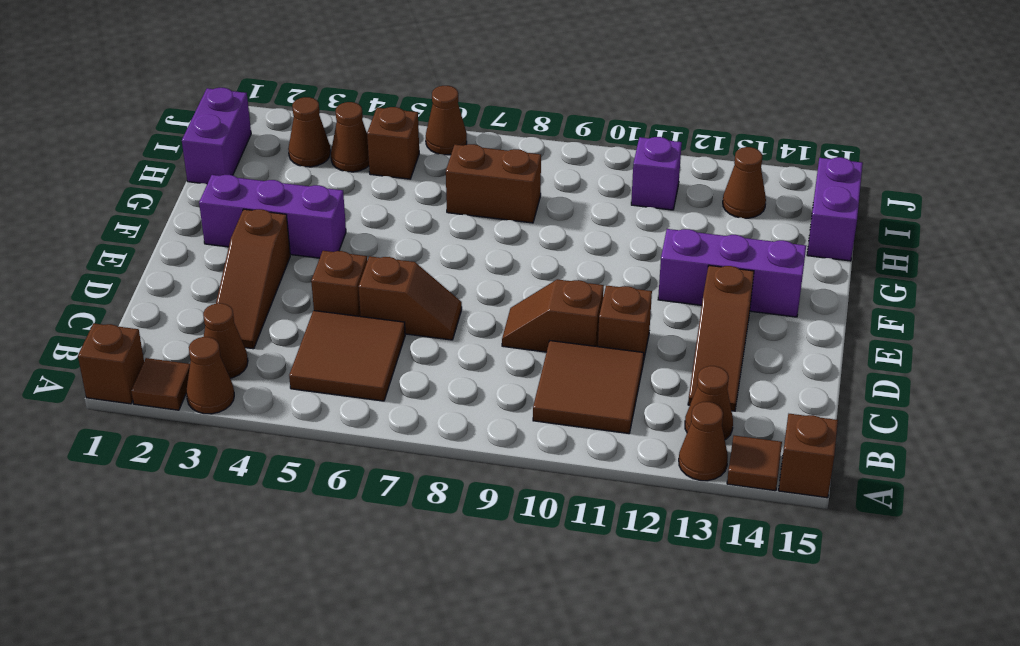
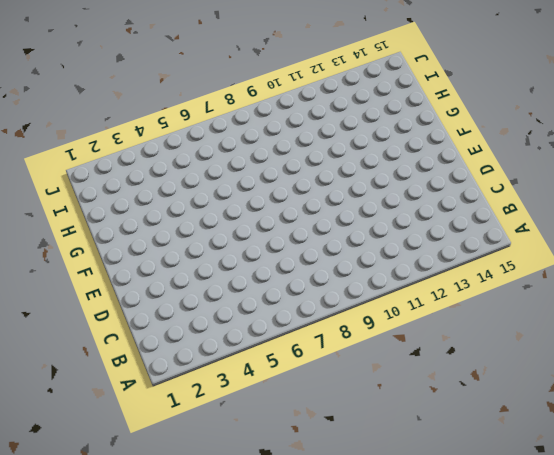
none -> brown brick A1 level 1
none -> brown tile A2 level 1
none -> brown cone A3 level 1

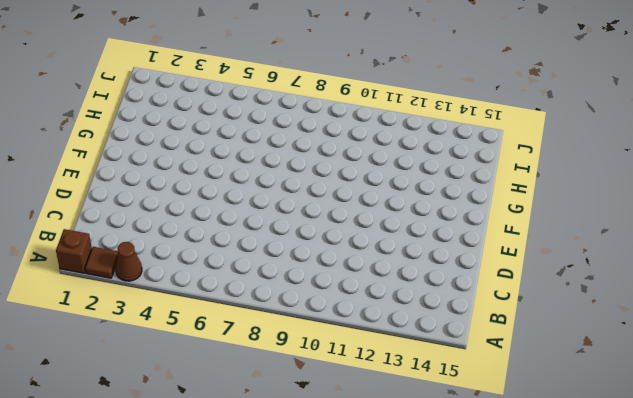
none -> brown cone A13 level 1
none -> brown tile A14 level 1
none -> brown brick A15 level 1

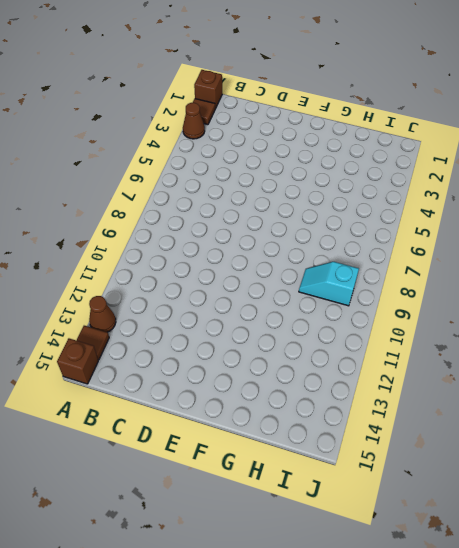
cyan slope H9:I9 level 1 top I -> none
none -> brown cone B3 level 1
none -> brown tile B5:C6 level 1
none -> brown tile B10:C11 level 1

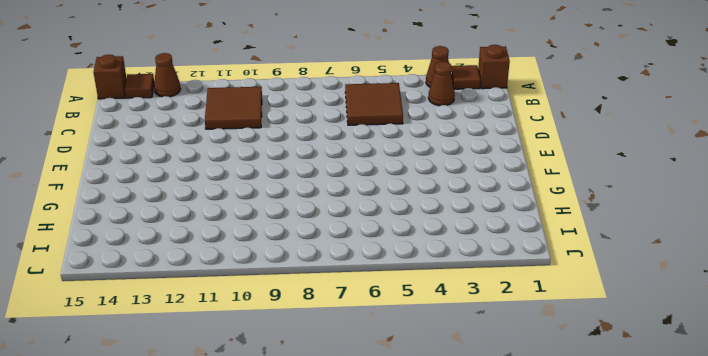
none -> brown cone B13 level 1
none -> brown slope C3:E3 level 1 top E
none -> brown slope C13:E13 level 1 top E

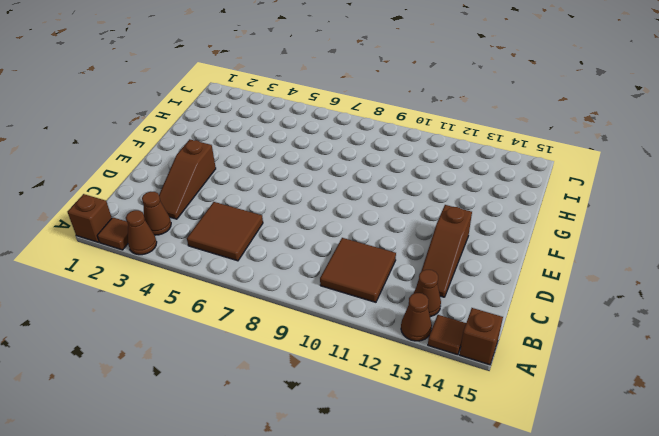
none -> brown brick D5 level 1
none -> brown slope D6:D7 level 1 top 6
none -> brown slope D9:D10 level 1 top 10

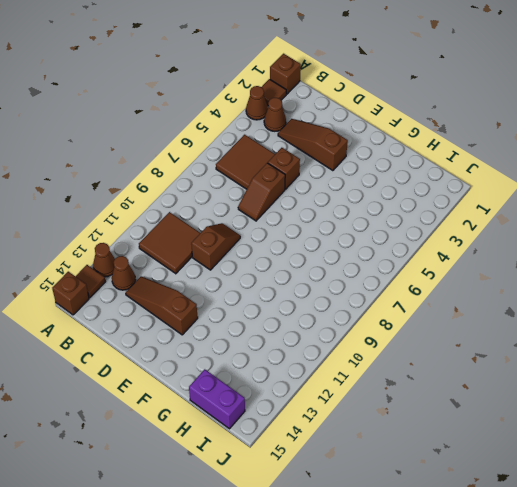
none -> brown brick D11 level 1
none -> purple brick F2:F4 level 1
none -> purple brick F12:F14 level 1

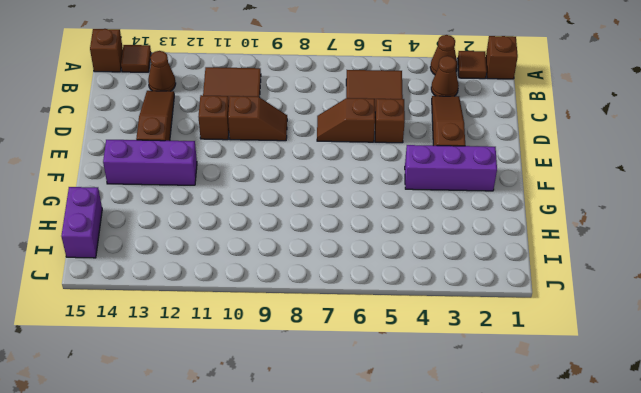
none -> brown cone A13 level 1
none -> purple brick H1:I1 level 1
none -> brown brick H7:H8 level 1

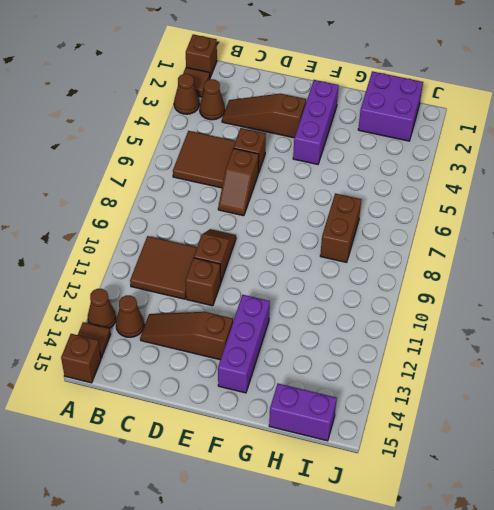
purple brick H1:I2 level 1 -> purple brick H1:I1 level 1
none -> brown cone I3 level 1
none -> brown cone I4 level 1
none -> brown brick I5 level 1

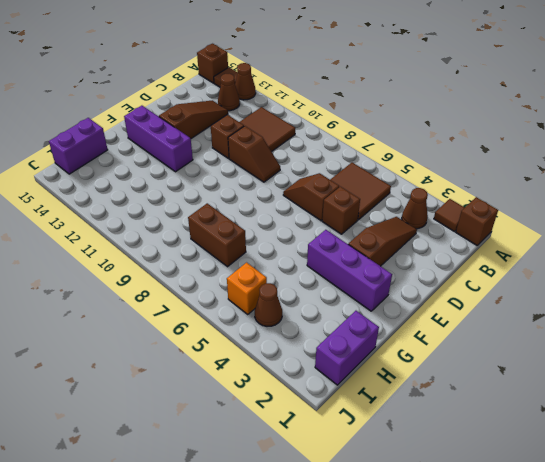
orange brick I5 level 1 -> brown brick I5 level 1
none -> brown cone A3 level 1
none -> brown cone I3 level 1
none -> purple brick I11 level 1

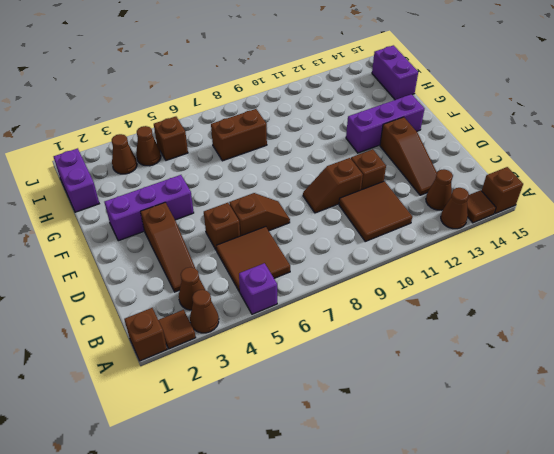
purple brick A5 level 1 -> purple brick I11 level 1
none -> brown cone I13 level 1
none -> brown cone J6 level 1

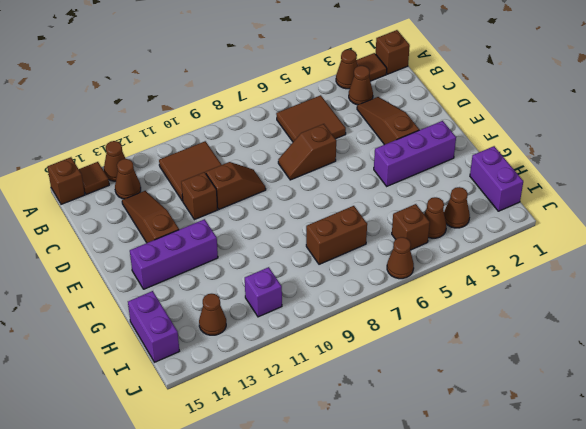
none -> brown brick D5 level 1

